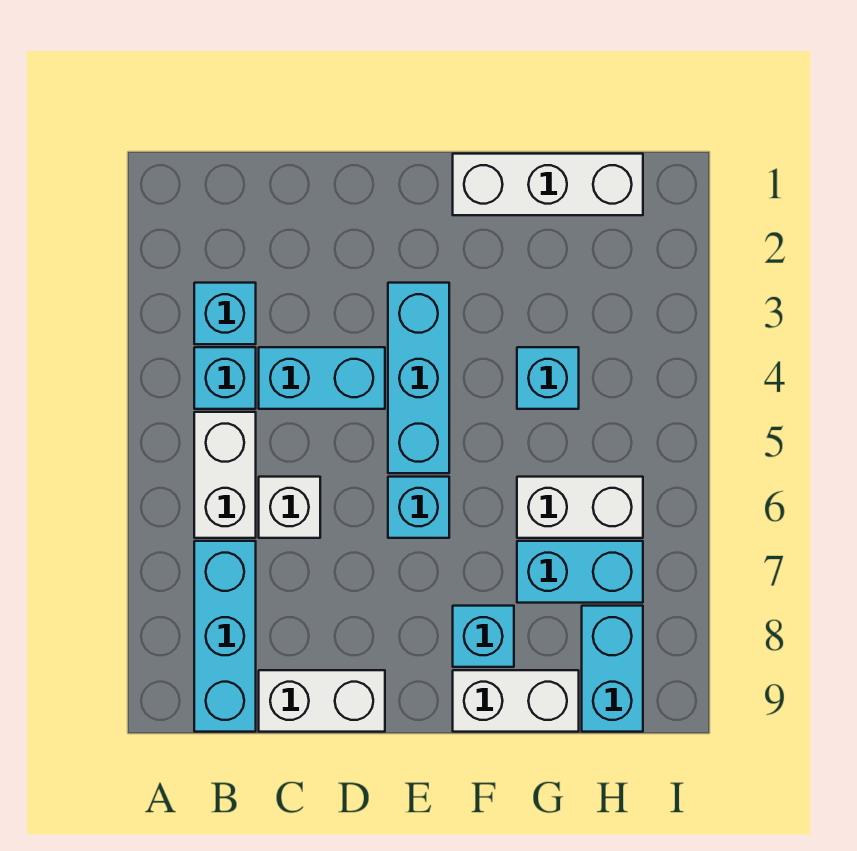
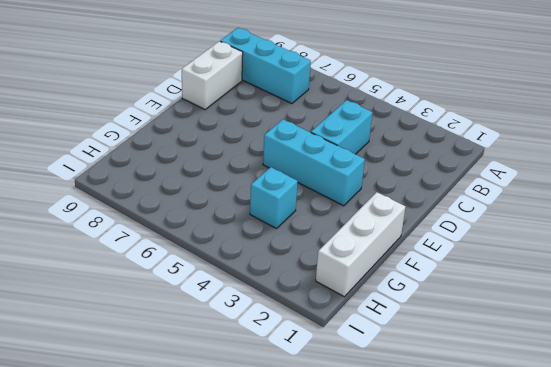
none -> cyan brick B3 level 1
none -> cyan brick B4 level 1
none -> white brick B5:B6 level 1

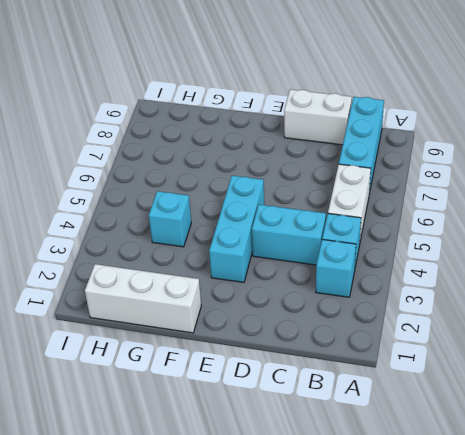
none -> white brick C6 level 1
none -> cyan brick E6 level 1
none -> cyan brick F8 level 1

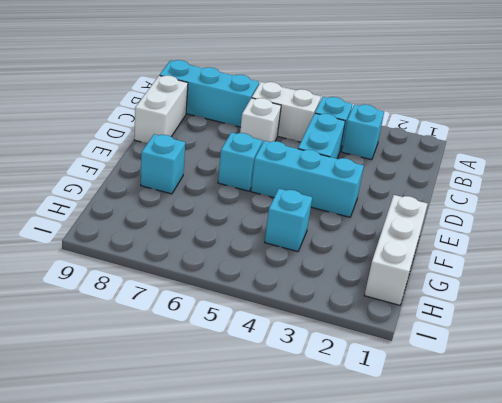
none -> white brick F9:G9 level 1
none -> white brick G6:H6 level 1
none -> cyan brick G7:H7 level 1

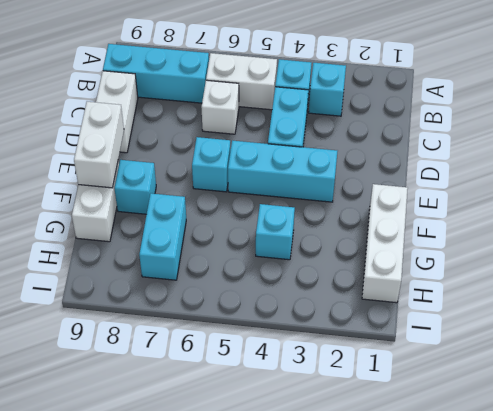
white brick E9:F9 level 2 -> white brick G6:H6 level 1
none -> cyan brick H8:H9 level 1

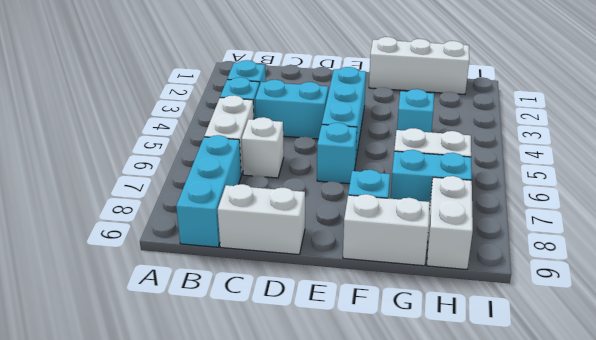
white brick H8:H9 level 1 -> cyan brick H8:H9 level 1

